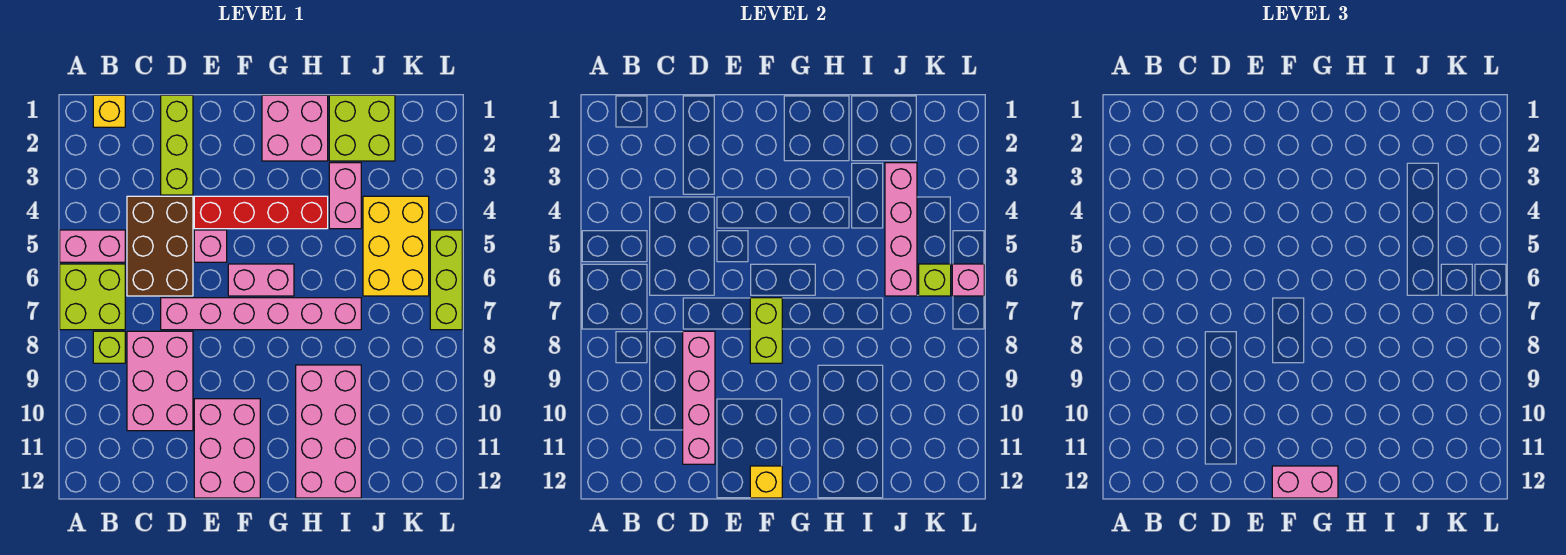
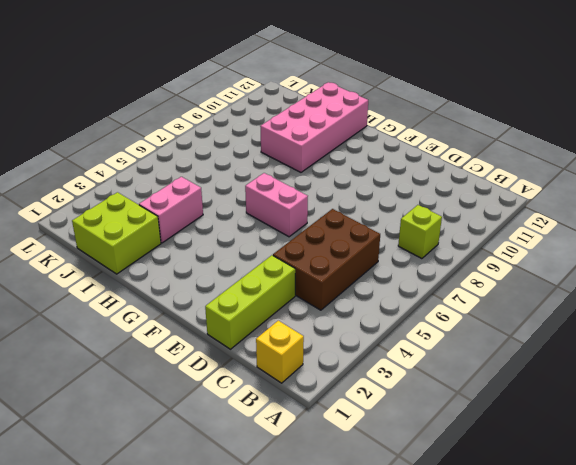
none -> pink brick A5:B5 level 1
none -> lime brick A6:B7 level 1
none -> pink brick C8:D10 level 1

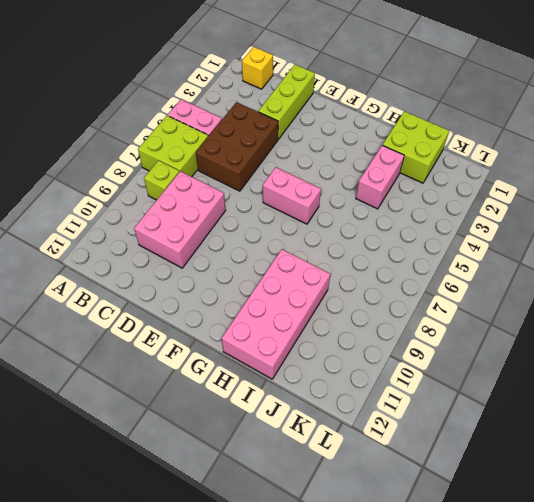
none -> pink brick D7:I7 level 1
none -> red brick E4:H4 level 1
none -> pink brick E5 level 1

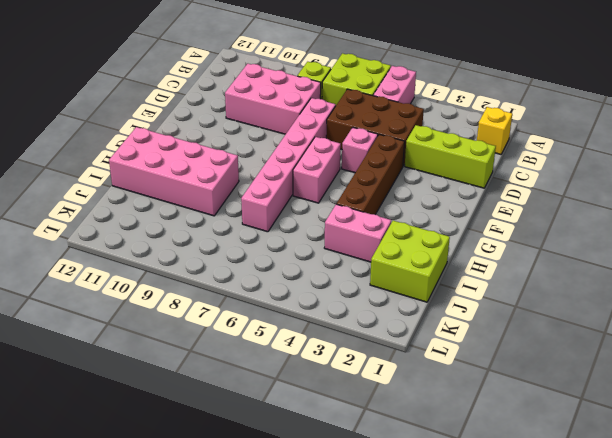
brown brick E4:H4 level 1 -> red brick E4:H4 level 1
none -> pink brick E10:F12 level 1
none -> pink brick G1:H2 level 1
none -> yellow brick J4:K6 level 1

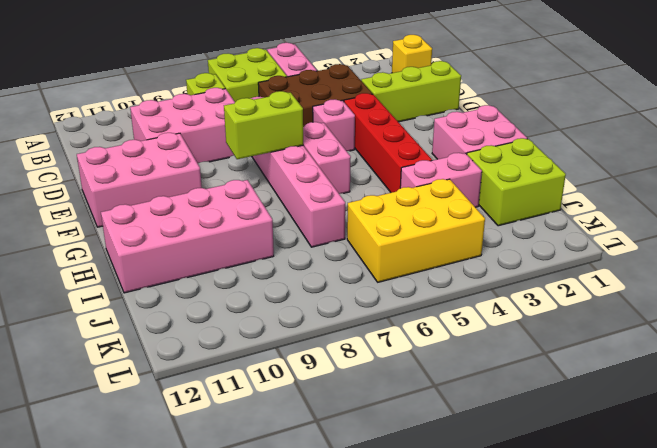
none -> lime brick L5:L7 level 1
none -> pink brick D8:D11 level 2
none -> yellow brick F12 level 2

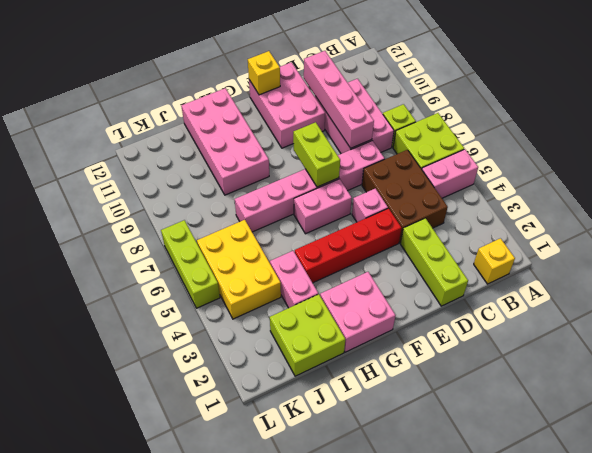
none -> pink brick J3:J6 level 2
none -> lime brick K6 level 2
none -> pink brick L6 level 2

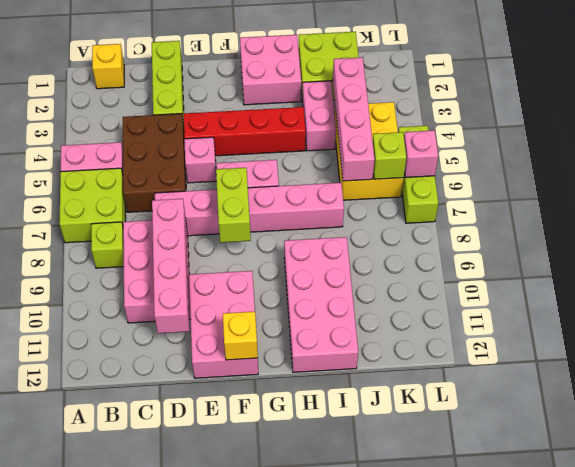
none -> pink brick F12:G12 level 3

